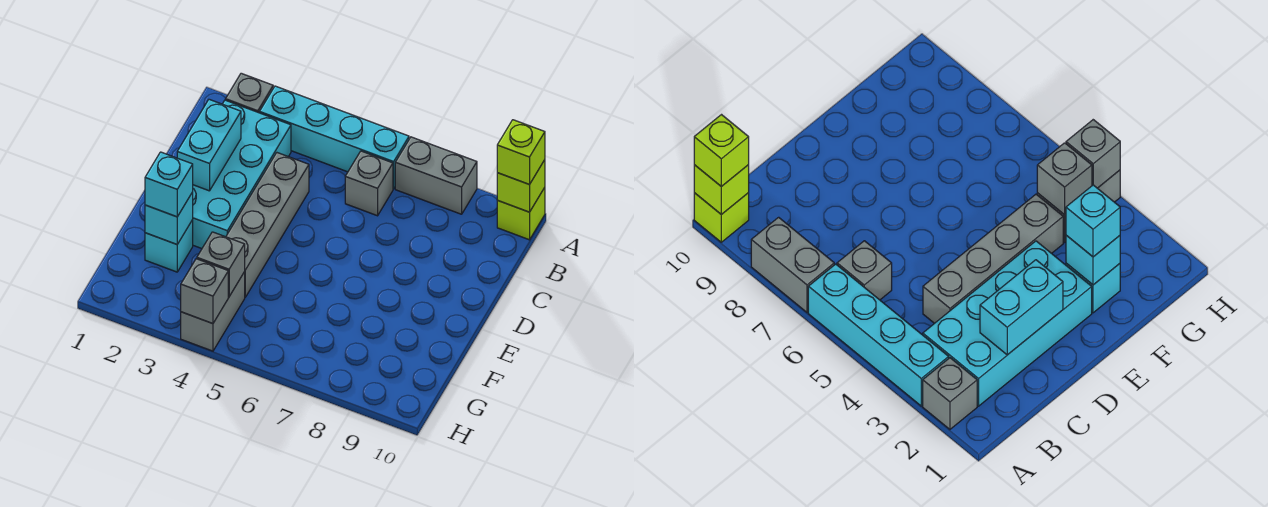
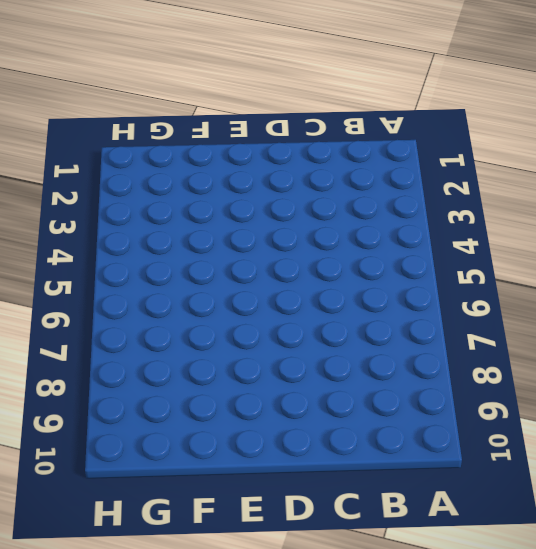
none -> grey brick A2 level 1
none -> cyan brick A3:A6 level 1
none -> grey brick A7:A8 level 1

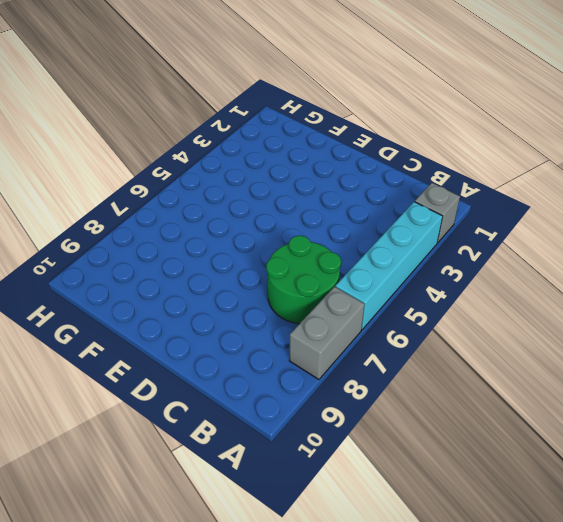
green round brick B6:C7 level 1 -> grey brick B6 level 1
none -> lime brick A10 level 1
none -> cyan brick B2:E3 level 1
none -> grey brick C4:F4 level 1

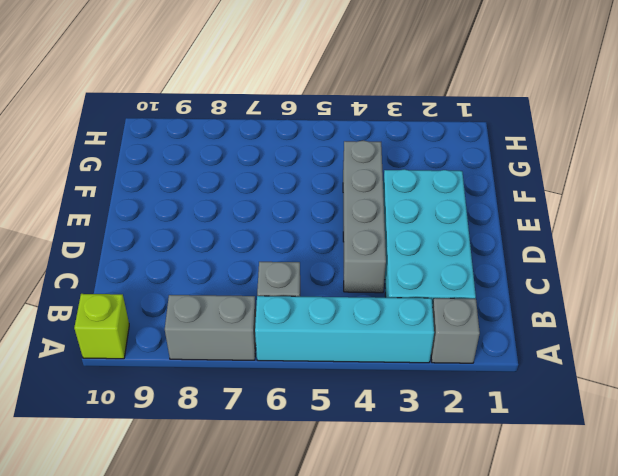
none -> cyan brick F2 level 1
none -> grey brick G4:H4 level 1
none -> lime brick A10 level 2

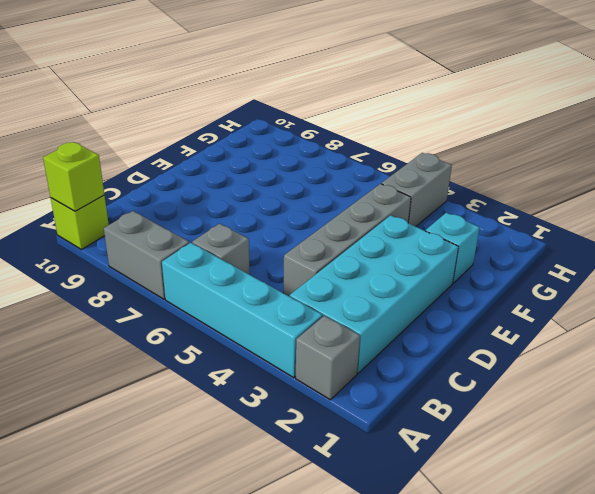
none -> cyan brick C2:D2 level 2
none -> cyan brick F2 level 2
none -> grey brick G4 level 2

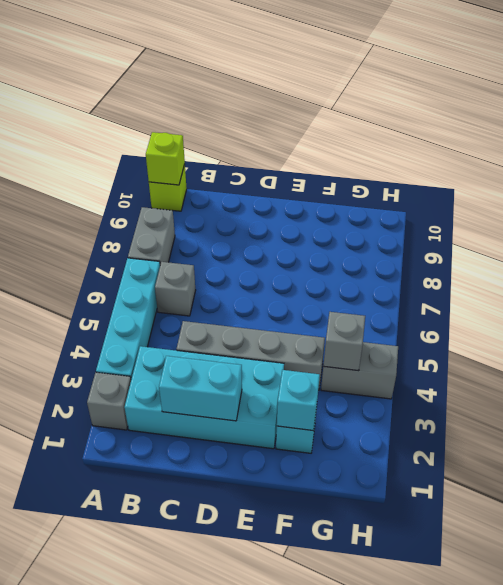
none -> grey brick H4 level 2
none -> lime brick A10 level 3
none -> cyan brick F2 level 3

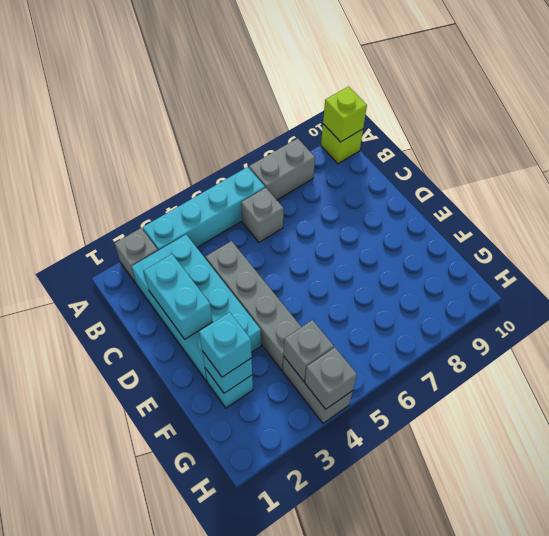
none -> lime brick A10 level 3

